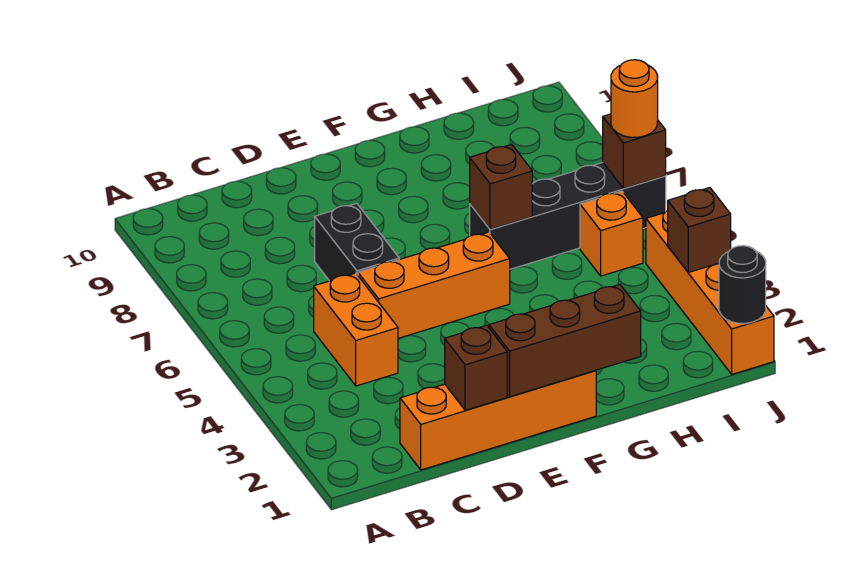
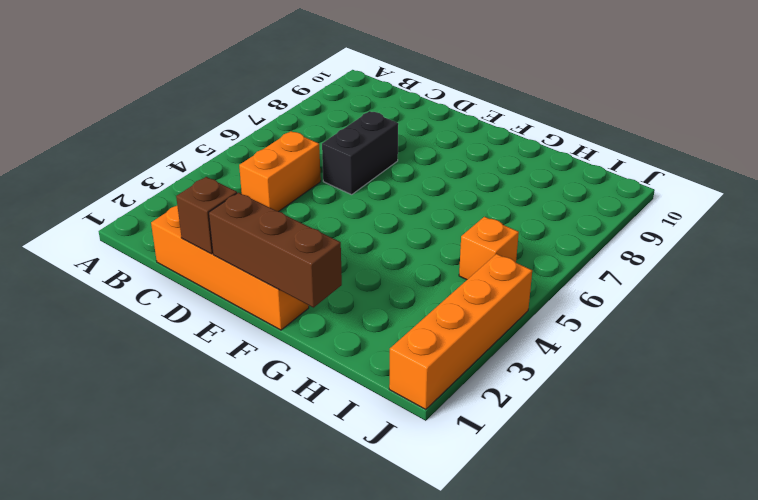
none -> orange brick D5:F5 level 1
none -> black brick G6:J6 level 1
none -> brown brick G6 level 2

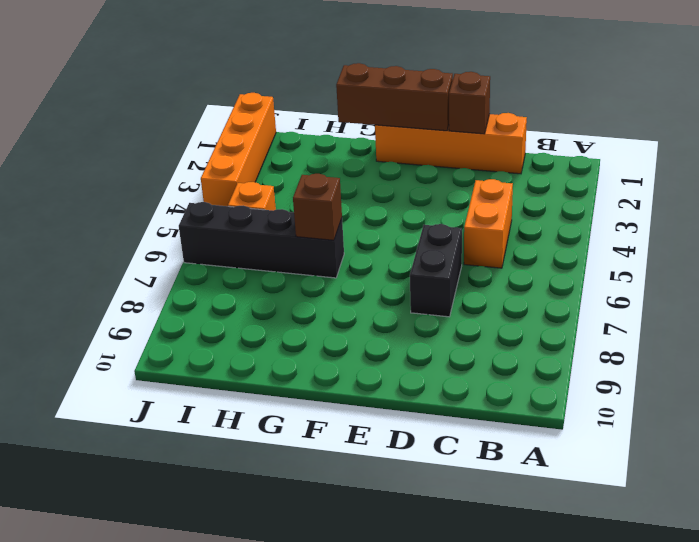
none -> orange brick D5:F5 level 1
none -> black round brick J1 level 2
none -> brown brick J3 level 2

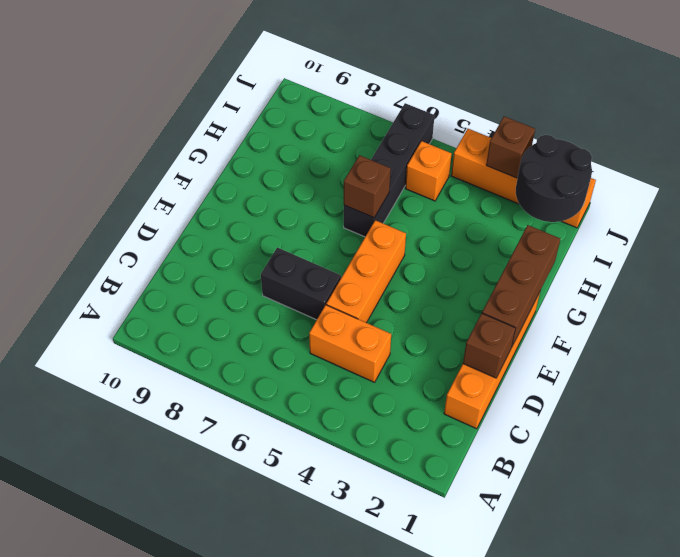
black round brick I1:J2 level 2 -> black round brick J1 level 2
none -> brown brick J6 level 2
none -> orange round brick J6 level 3

